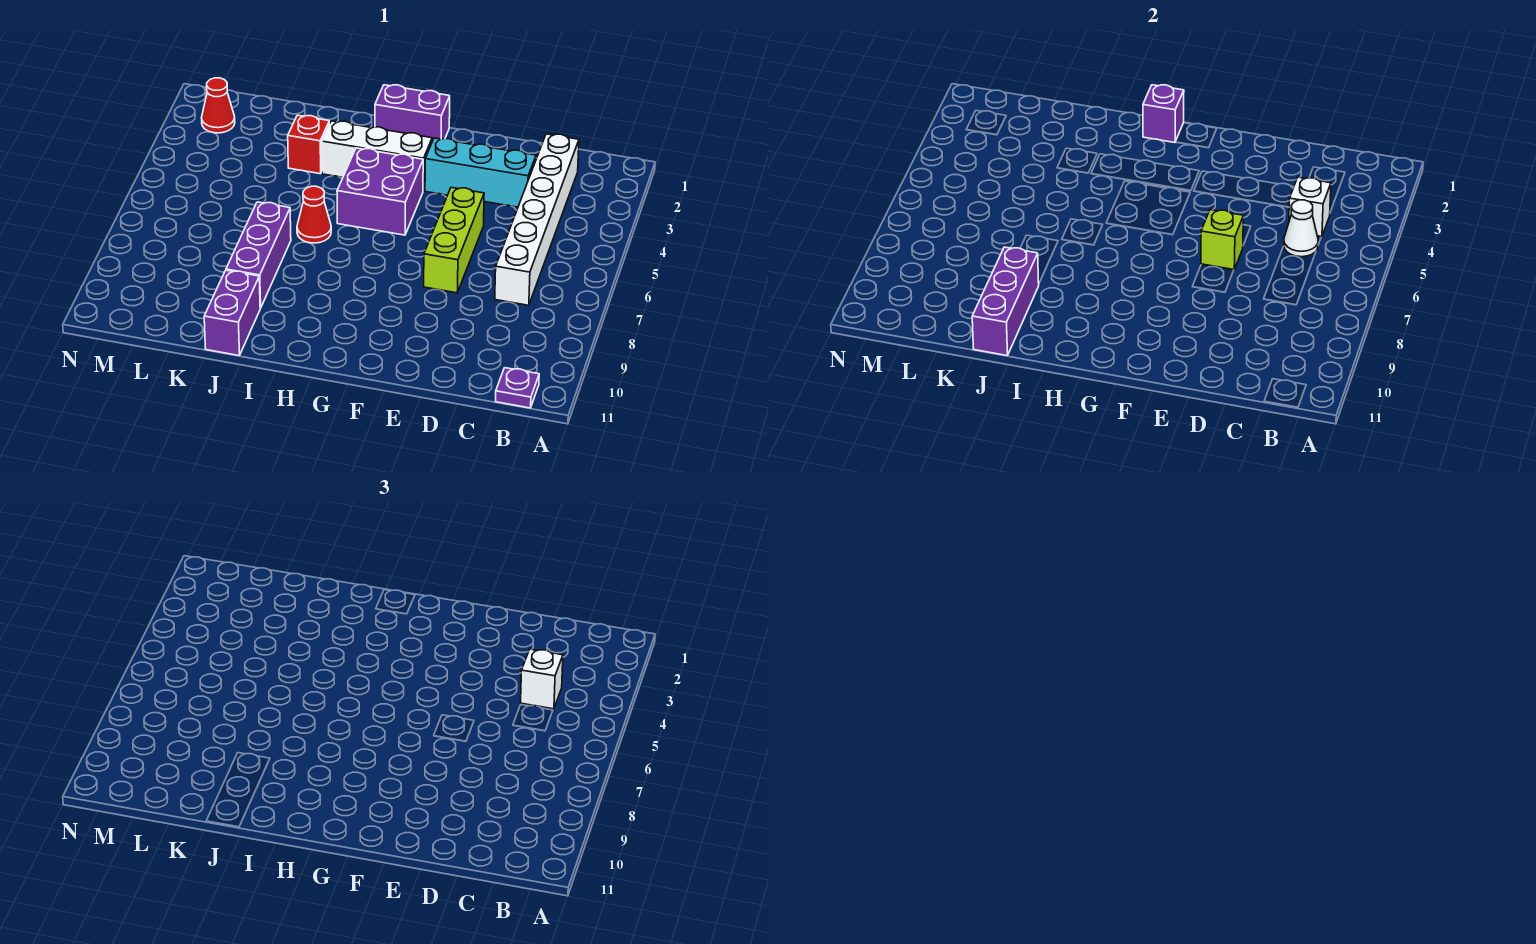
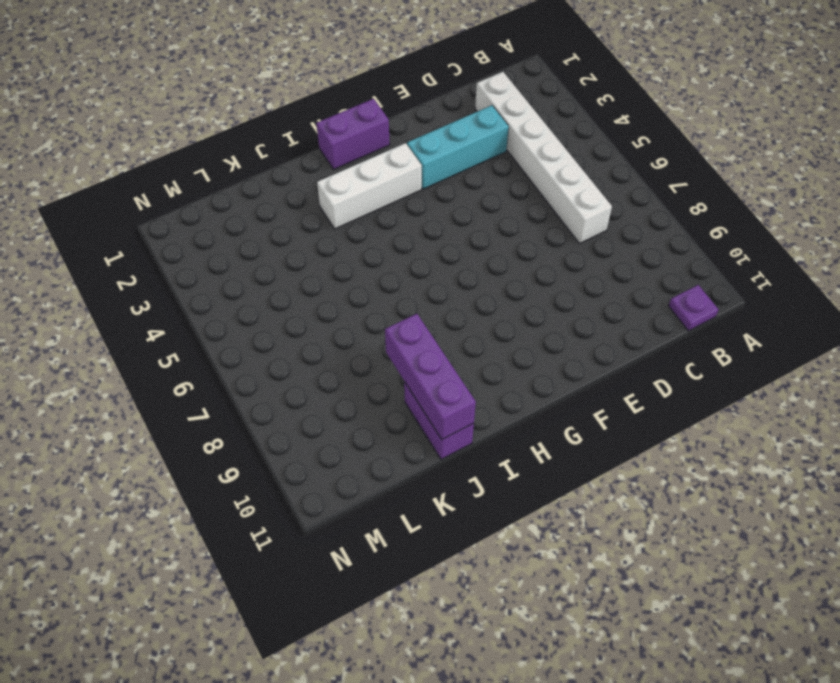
none -> lime brick E5:E7 level 1
none -> purple brick G4:H5 level 1
none -> red cone I6 level 1

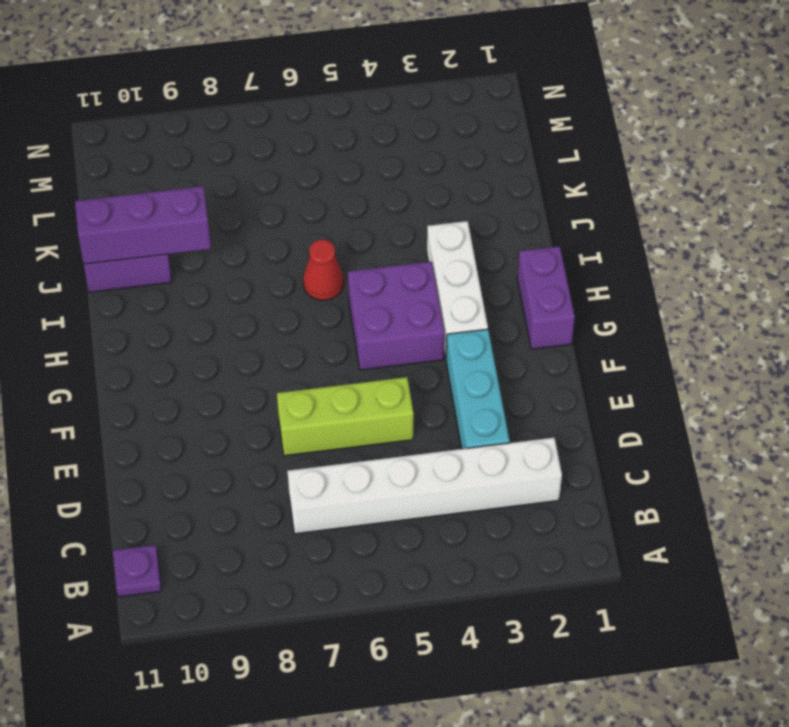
none -> red brick J3 level 1
none -> purple brick J7:J9 level 1
none -> red cone M2 level 1

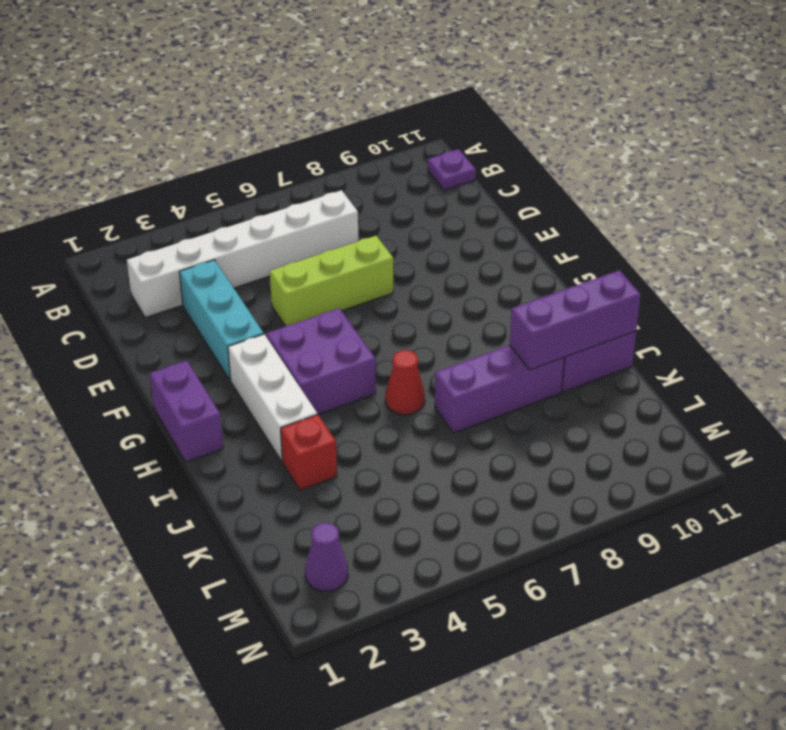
purple cone M2 level 1 -> red cone M2 level 1
none -> white brick C4 level 2
none -> white cone C5 level 2
none -> lime brick E6 level 2

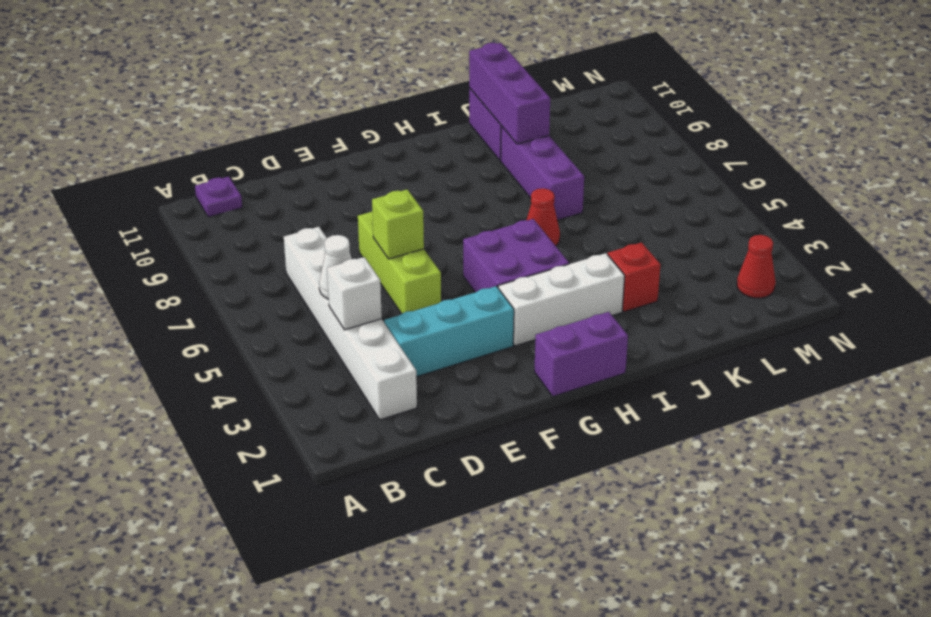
none -> purple brick H1 level 2
none -> white brick C4 level 3

